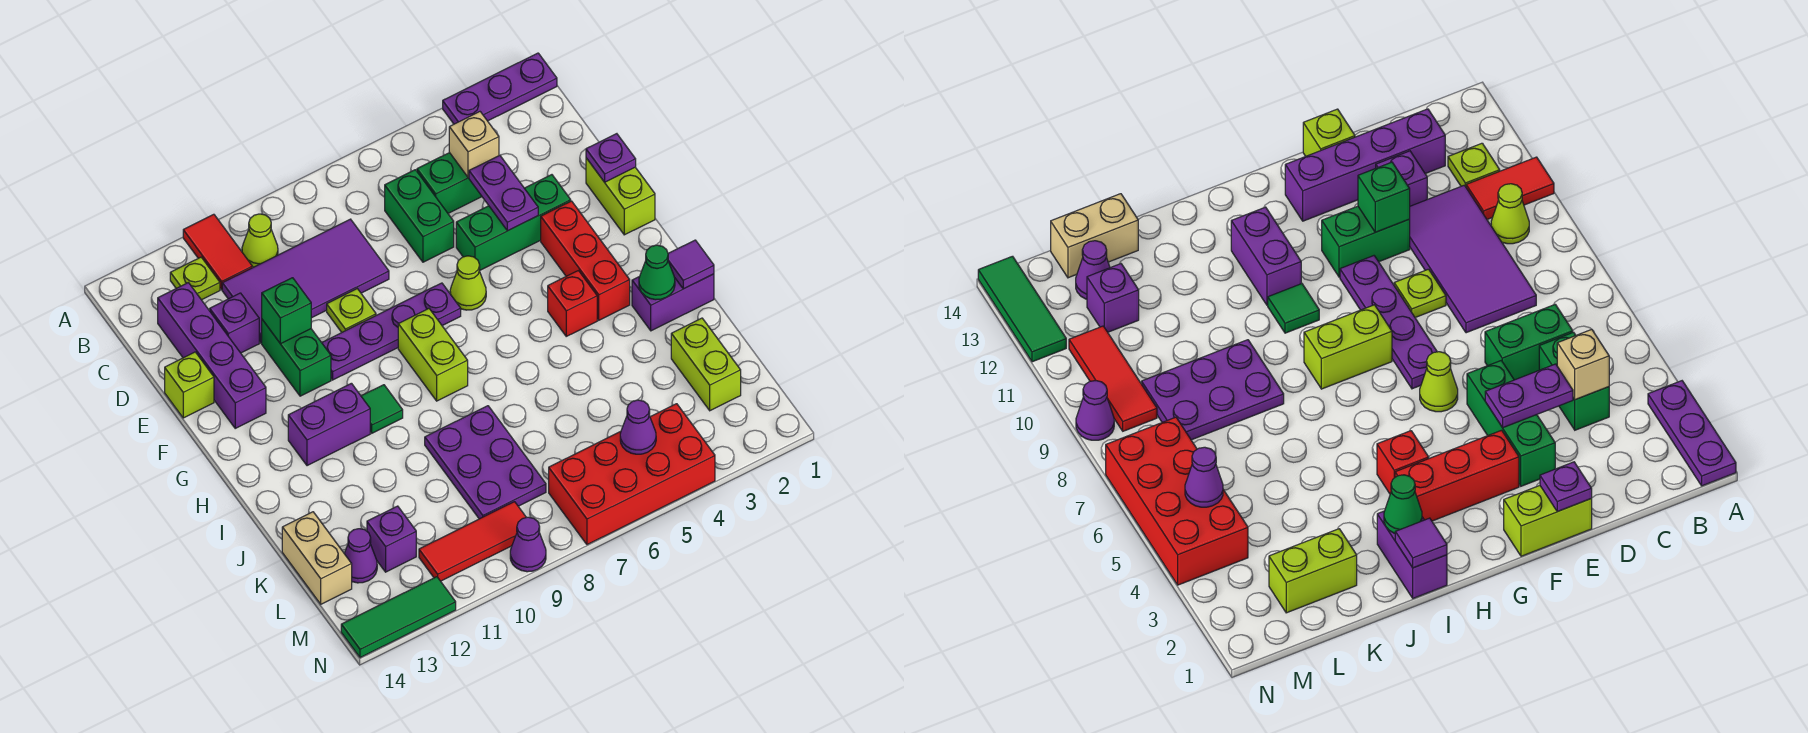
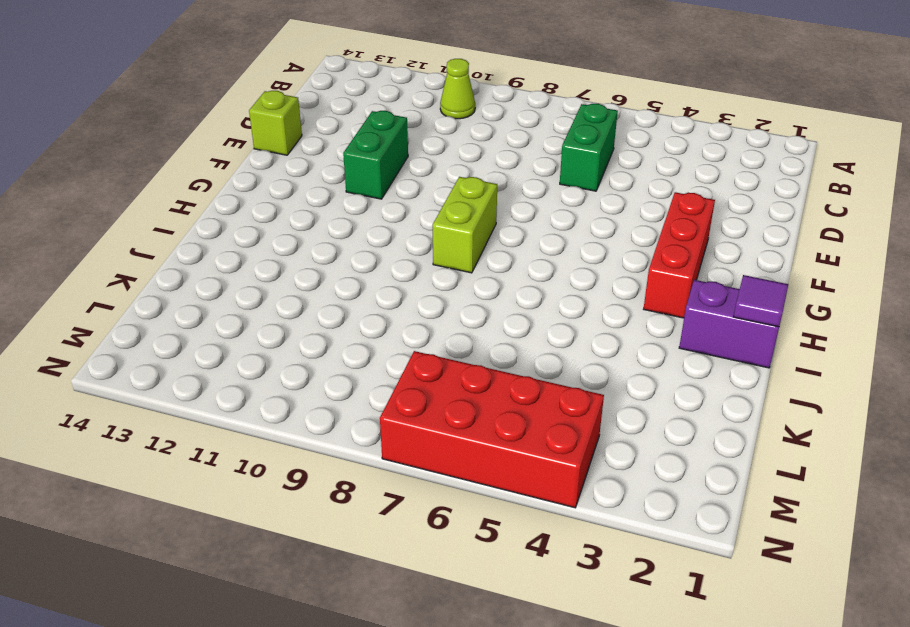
none -> purple plate A1:A3 level 1
none -> red tile A11:B11 level 1
none -> lime plate B12 level 1
none -> green brick C4:C5 level 1

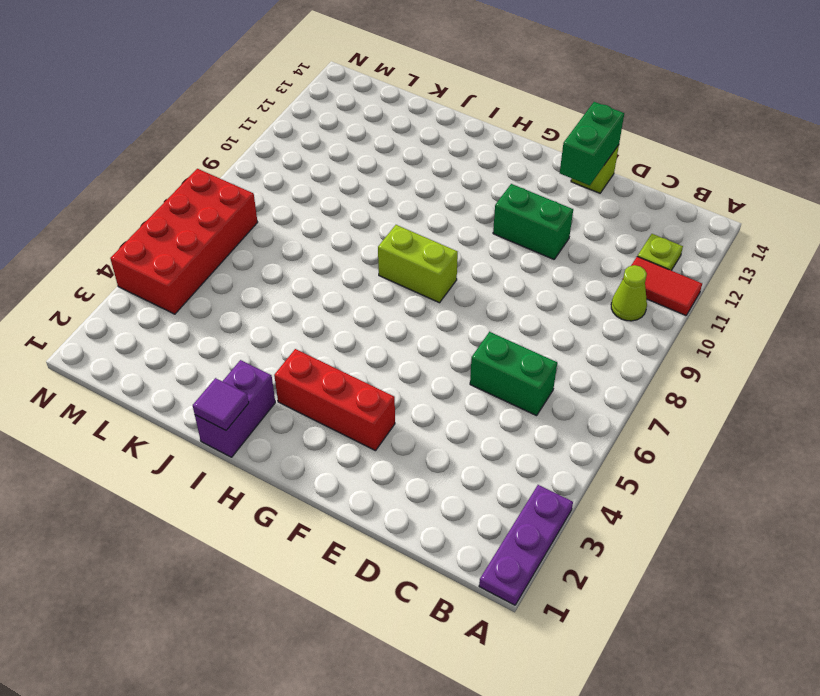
green brick E13:E14 level 2 -> green brick C4:C5 level 1
none -> purple tile C8:D11 level 1
none -> purple brick C13:F13 level 1
none -> purple brick D12 level 1
none -> lime brick E1:F1 level 1

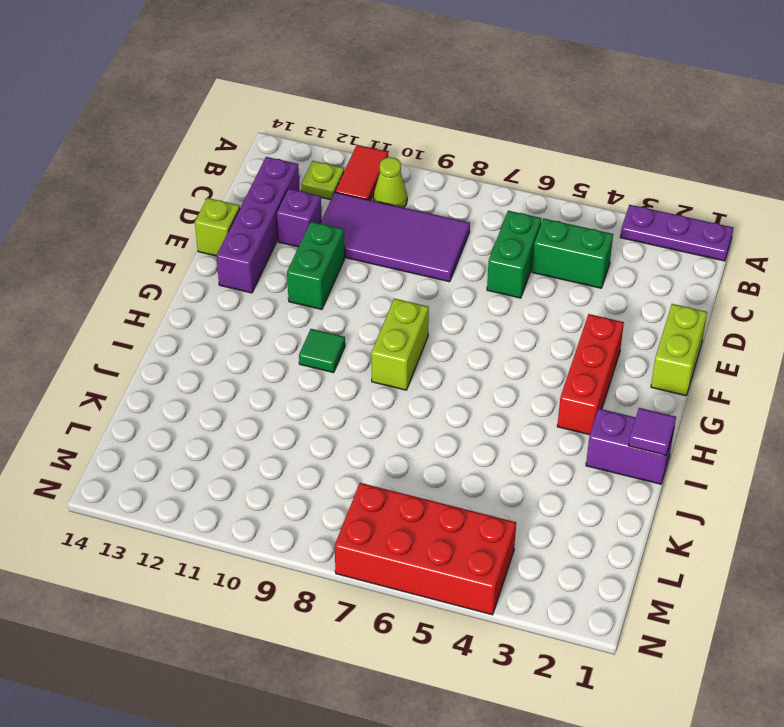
none -> green brick E3:E5 level 1
none -> lime plate E9 level 1
none -> lime cone F6 level 1
none -> purple plate F7:F10 level 1

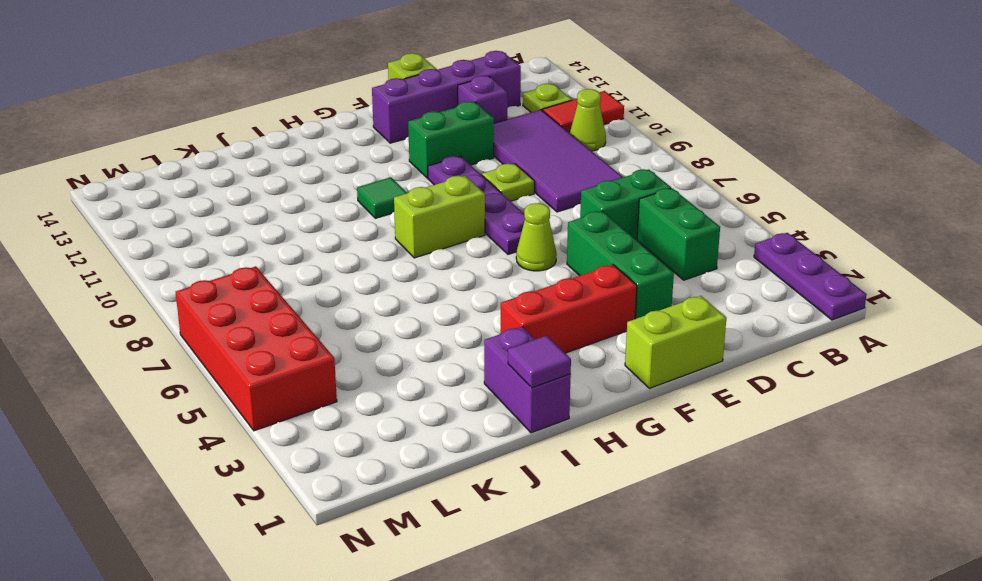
none -> red brick H4 level 1
none -> purple brick H11:H12 level 1
none -> purple plate J8:L9 level 1
none -> lime brick K2:L2 level 1

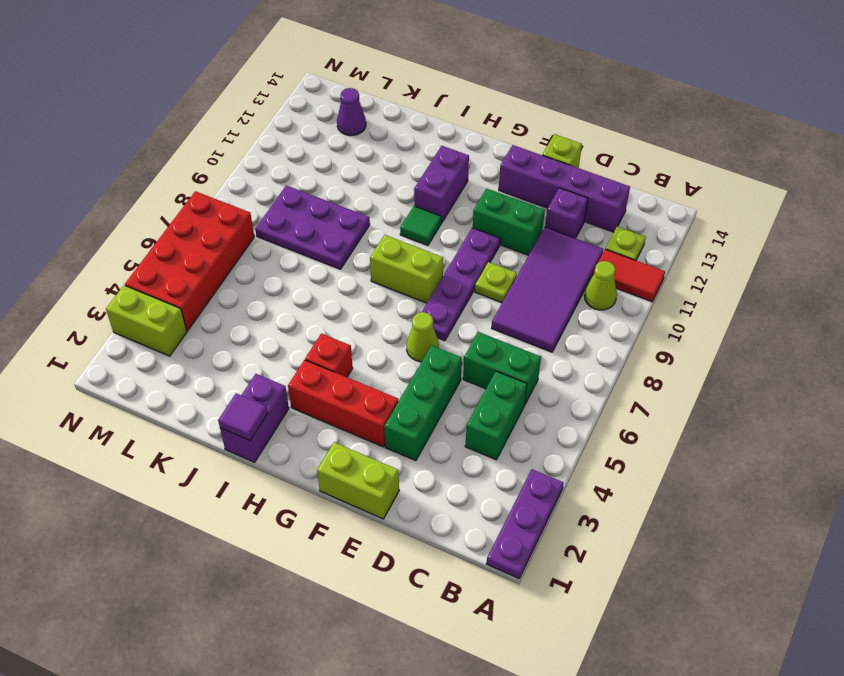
lime brick M3:N3 level 1 -> lime brick K2:L2 level 1
none -> tan brick K14:L14 level 1
none -> purple brick L12 level 1
none -> red tile M9:M11 level 1
none -> purple cone N9 level 1

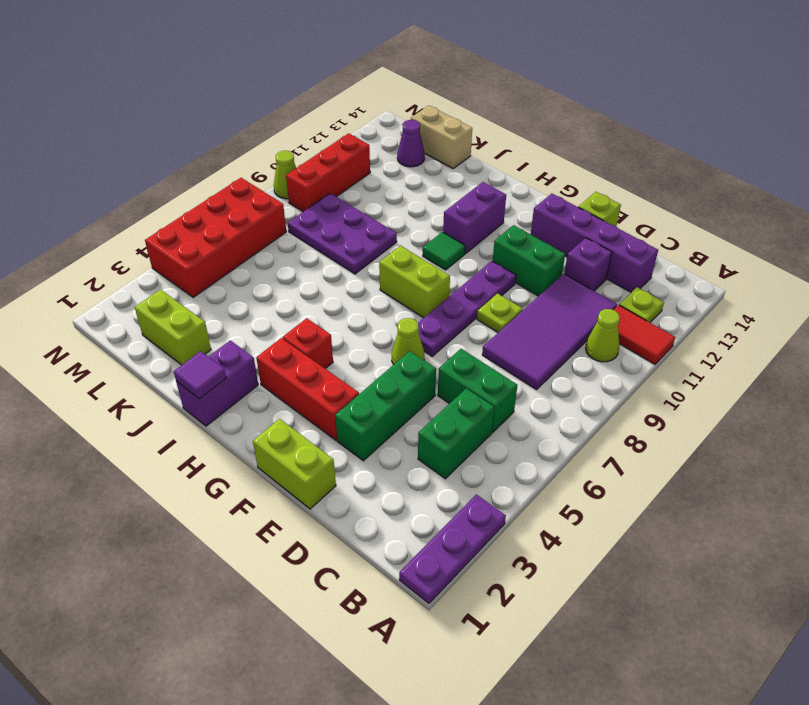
red brick M9:M11 level 1 -> red tile M9:M11 level 1
lime cone N9 level 1 -> purple cone N9 level 1
none -> purple brick L12 level 1
none -> green tile N12:N14 level 1
none -> tan brick C4 level 2
none -> purple plate D4:E4 level 2

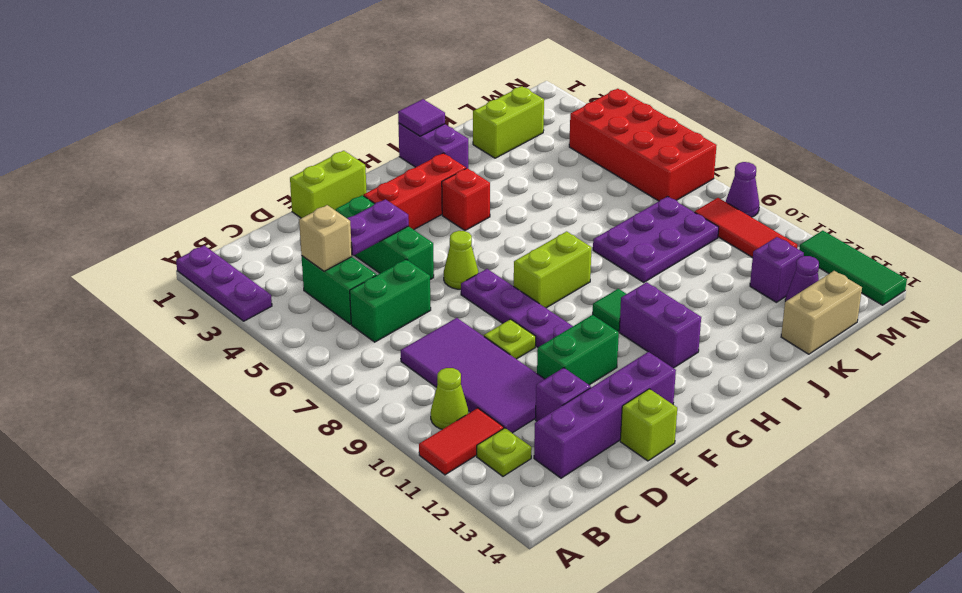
none -> purple plate E1 level 2
none -> green brick E11 level 2
none -> green cone I2 level 2
none -> purple cone M5 level 2

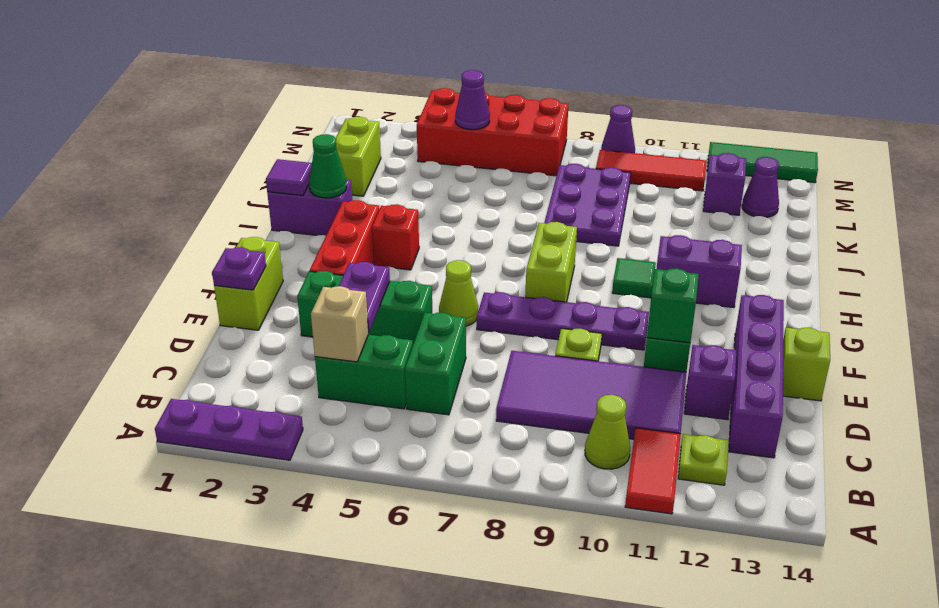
none -> tan brick K14:L14 level 1

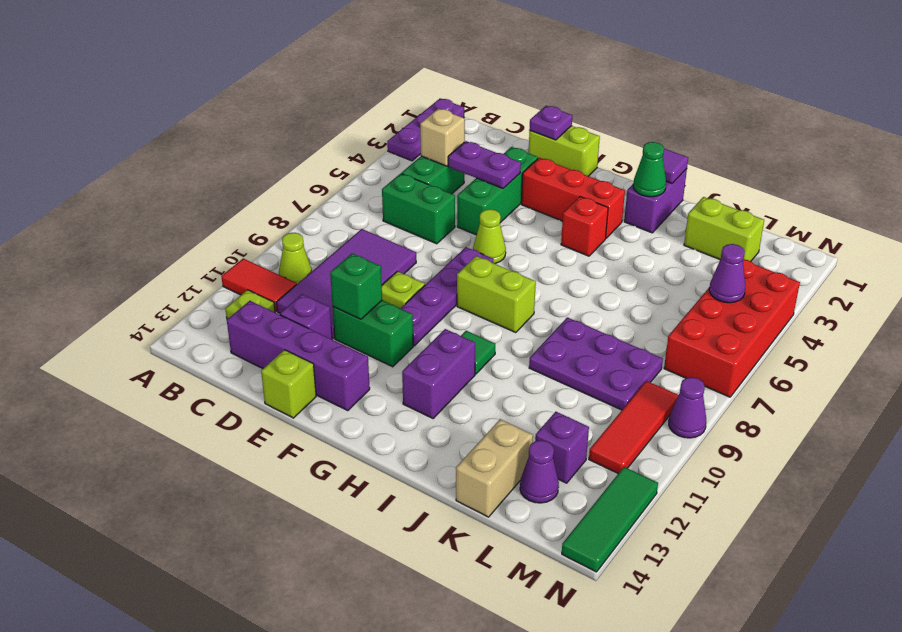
tan brick K13:K14 level 1 -> tan brick K14:L14 level 1

